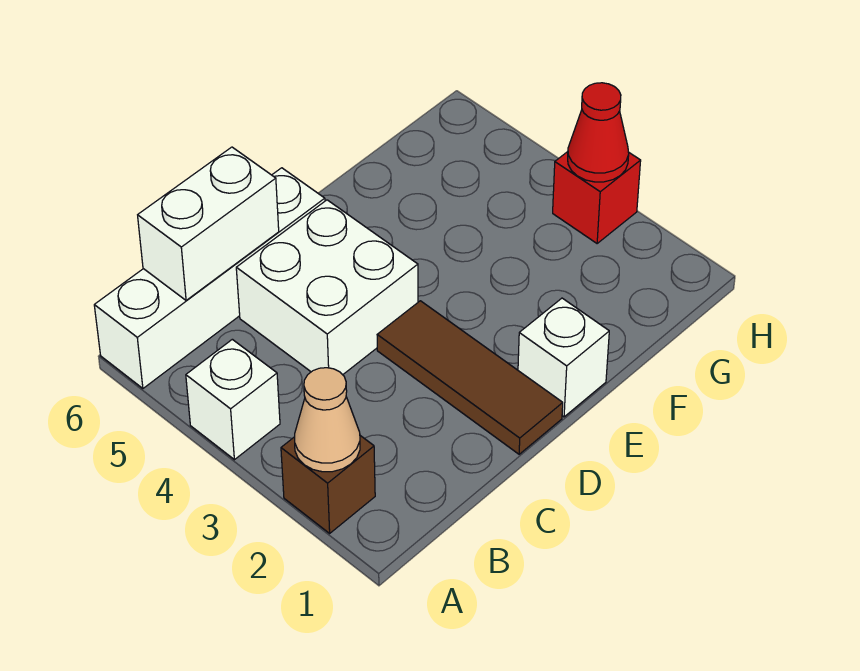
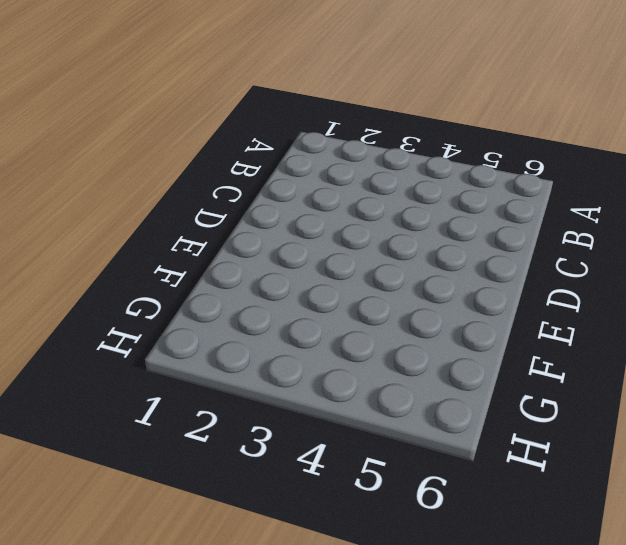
none -> brown brick A2 level 1
none -> white brick A4 level 1

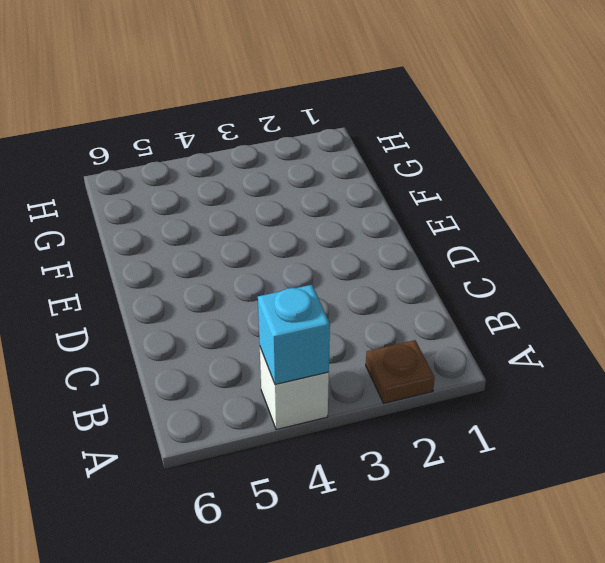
brown plate A2 level 1 -> brown brick A2 level 1
cyan brick A4 level 2 -> none
none -> white brick A6:D6 level 1
none -> white brick C4:D5 level 1

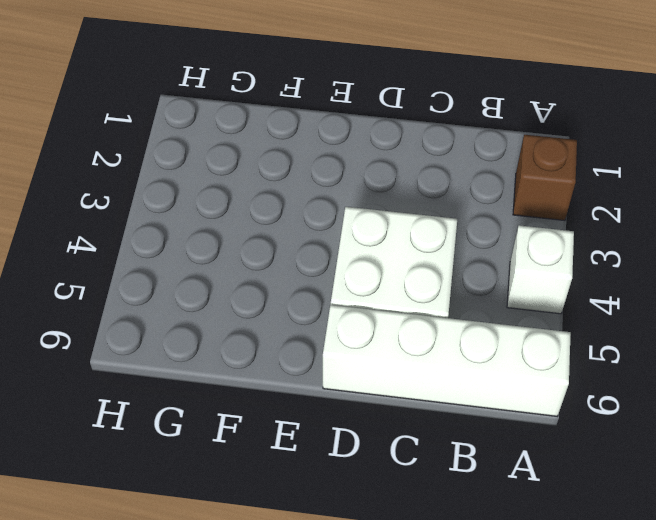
none -> brown tile D1:D3 level 1
none -> white brick E1 level 1

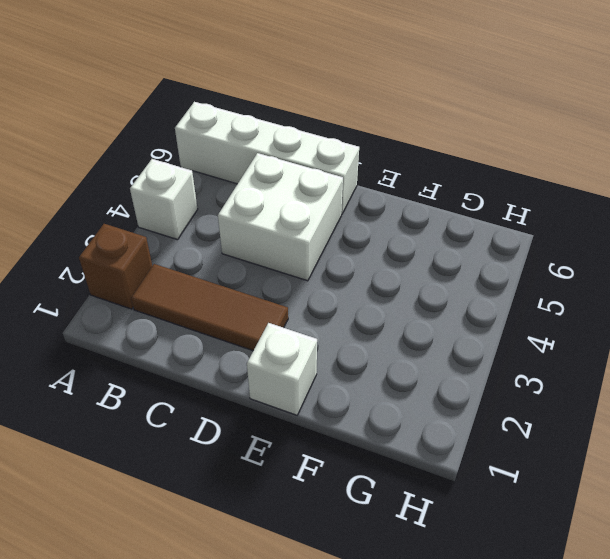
brown tile B2:D2 level 1 -> brown tile D1:D3 level 1
none -> red brick H3 level 1
none -> tan cone A2 level 2

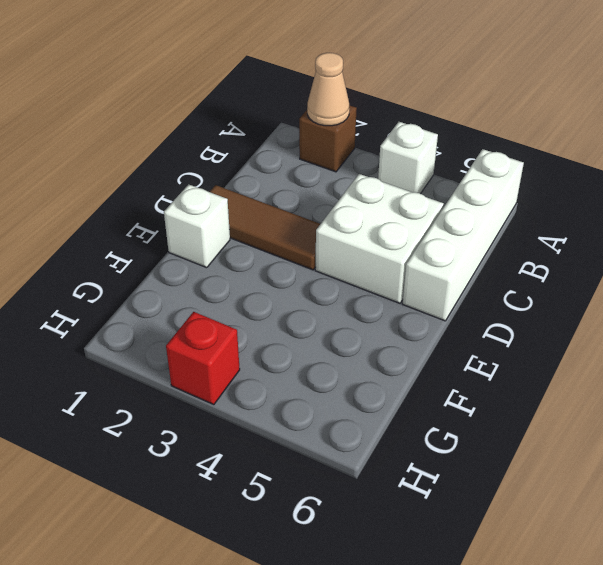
none -> white brick B6:C6 level 2
none -> red cone H3 level 2

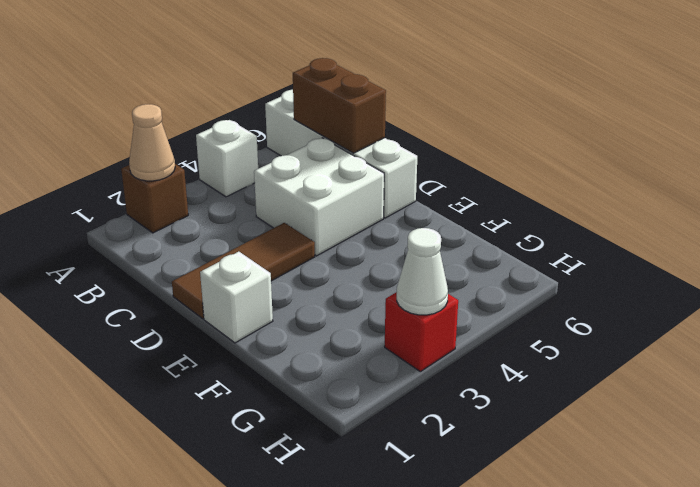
brown brick B6:C6 level 2 -> white brick B6:C6 level 2
white cone H3 level 2 -> red cone H3 level 2

